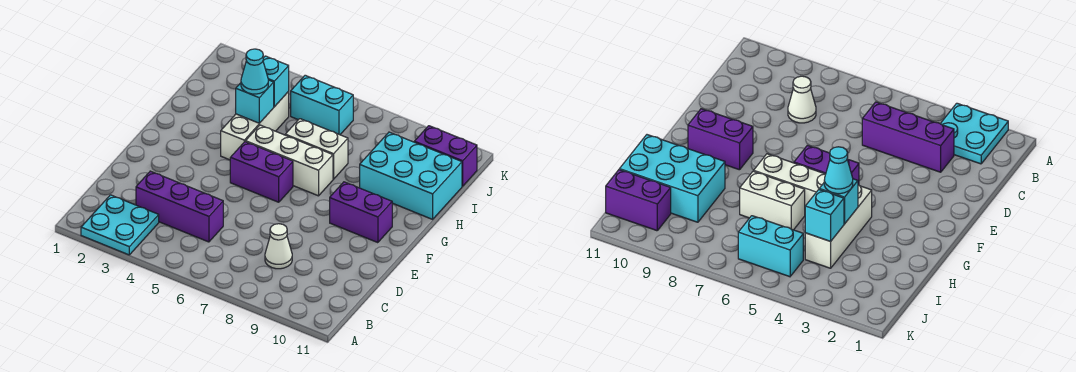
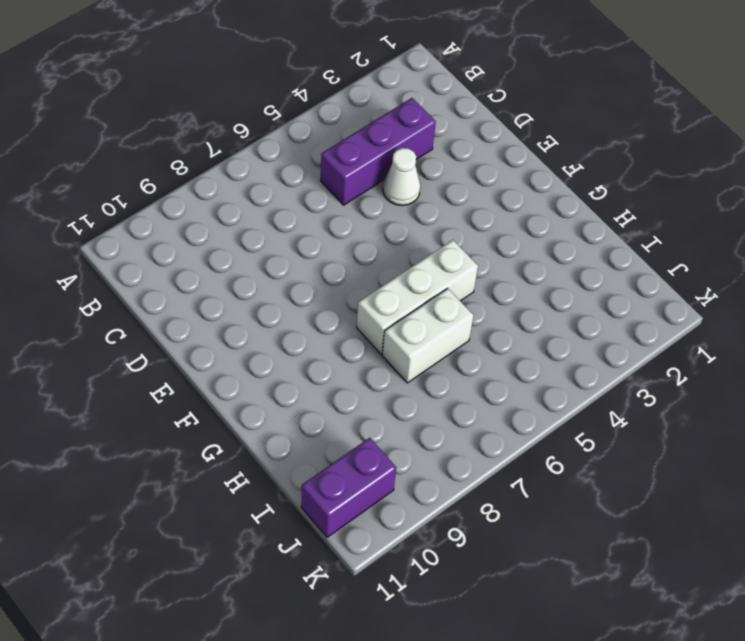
white cone D4 level 1 -> white cone C8 level 1
none -> cyan plate A2:B3 level 1
none -> purple brick F5:F6 level 1
none -> purple brick F9:F10 level 1

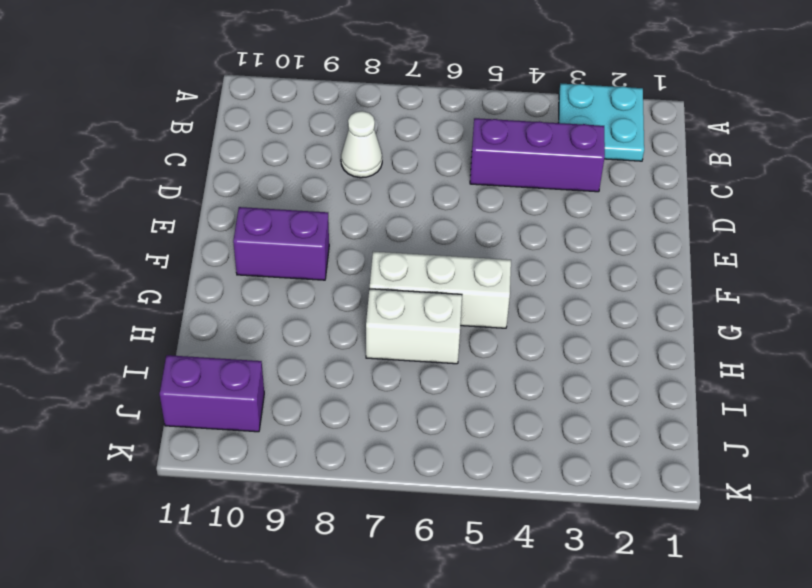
none -> purple brick F5:F6 level 1
none -> white brick G4:I4 level 1
none -> cyan brick H9:I11 level 1

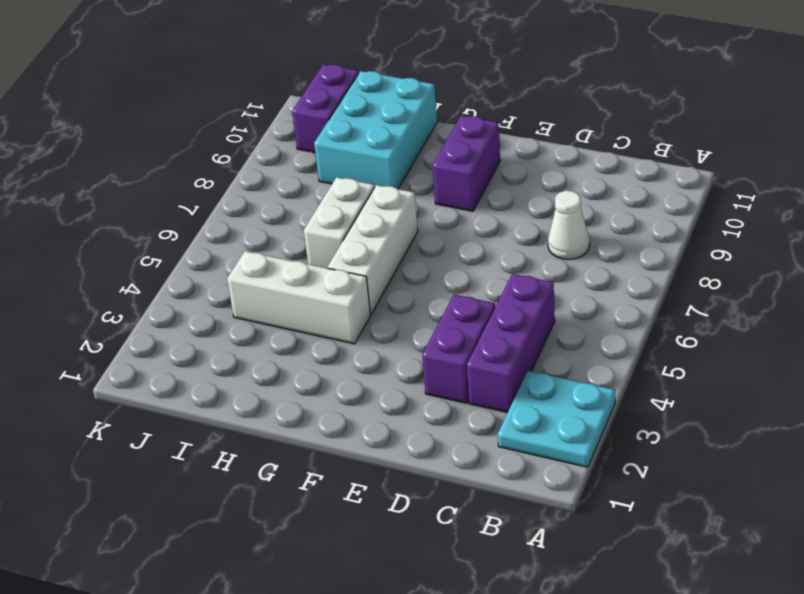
purple brick D3:D4 level 1 -> purple brick F5:F6 level 1
none -> cyan brick J5:J6 level 1
none -> cyan brick H4 level 2
none -> cyan brick I4 level 2

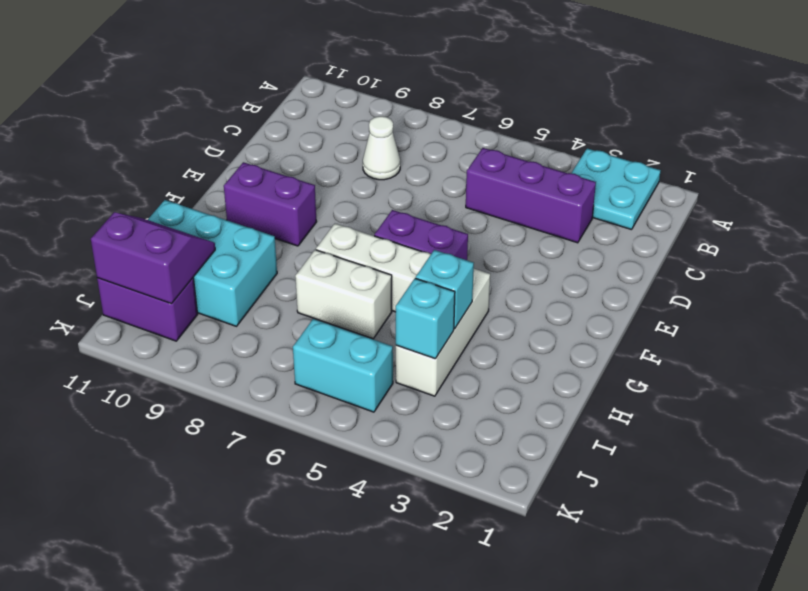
purple slope I10:J11 level 2 top J -> none
none -> cyan cone H4 level 3

